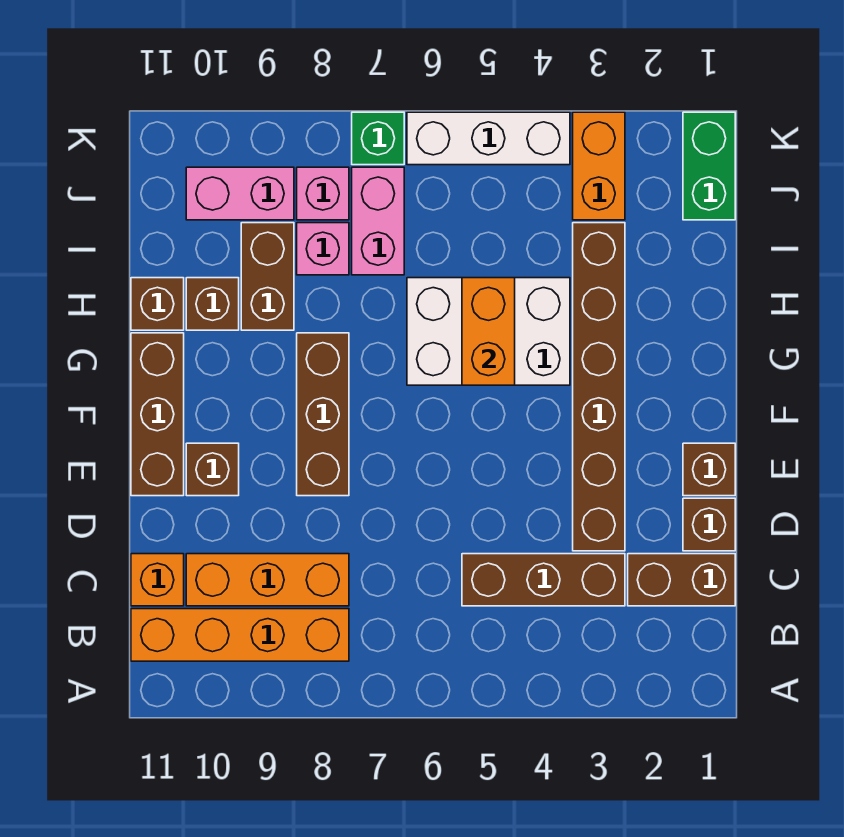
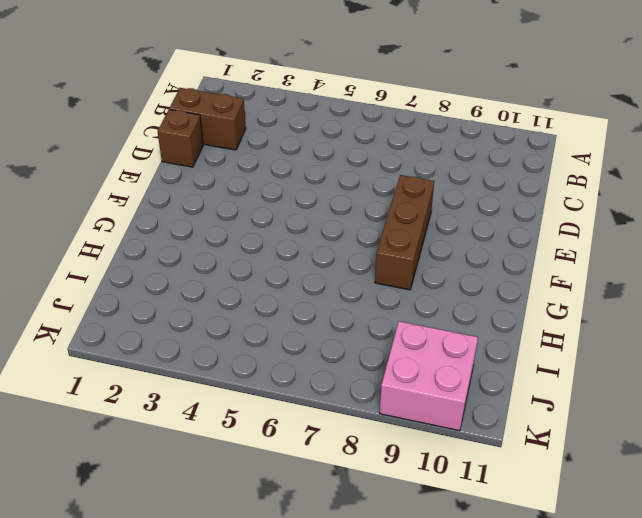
pink brick J9:K10 level 1 -> pink brick J9:J10 level 1
none -> orange brick B8:B11 level 1
none -> brown brick C3:C5 level 1
none -> orange brick C8:C10 level 1

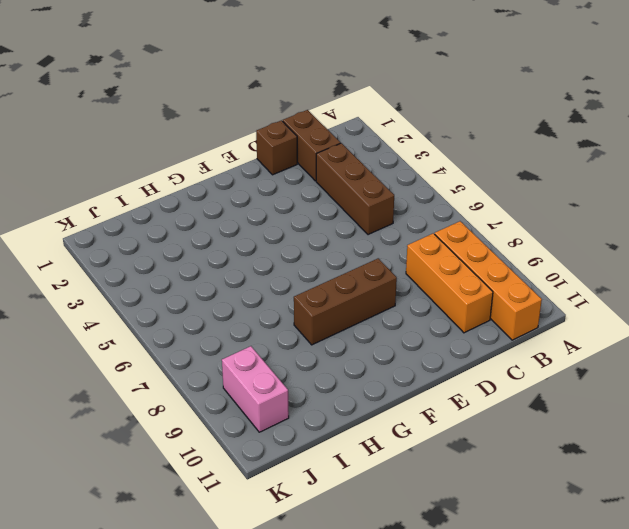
none -> orange brick C11 level 1
none -> brown brick D3:I3 level 1
none -> brown brick E1 level 1

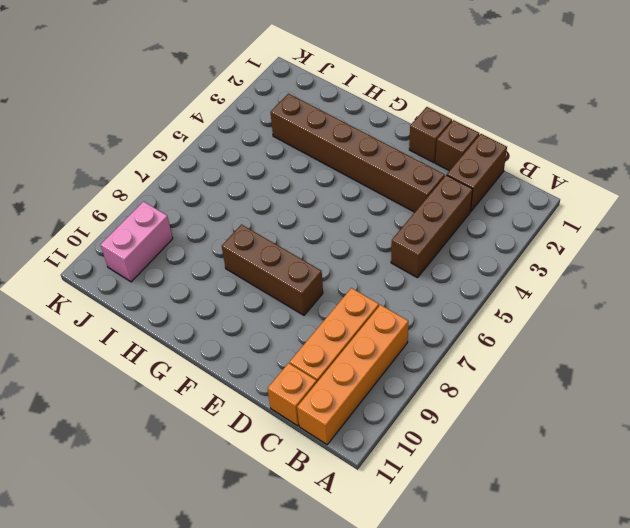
none -> brown brick E10 level 1
none -> brown brick E11:G11 level 1
none -> white brick G4:H6 level 1

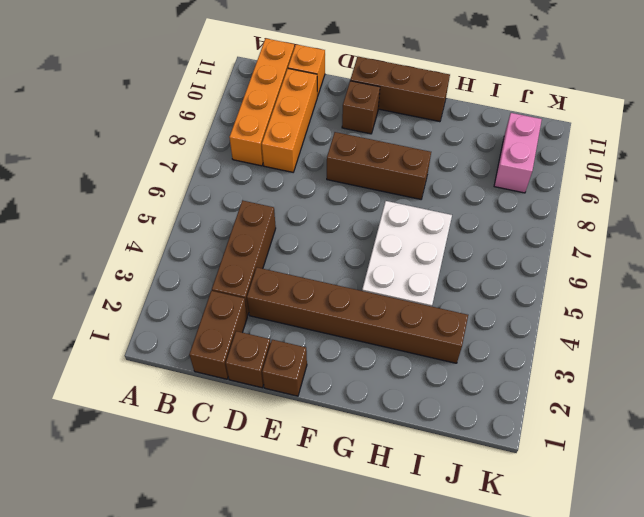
none -> brown brick H9:I9 level 1
none -> brown brick H10 level 1
none -> brown brick H11 level 1

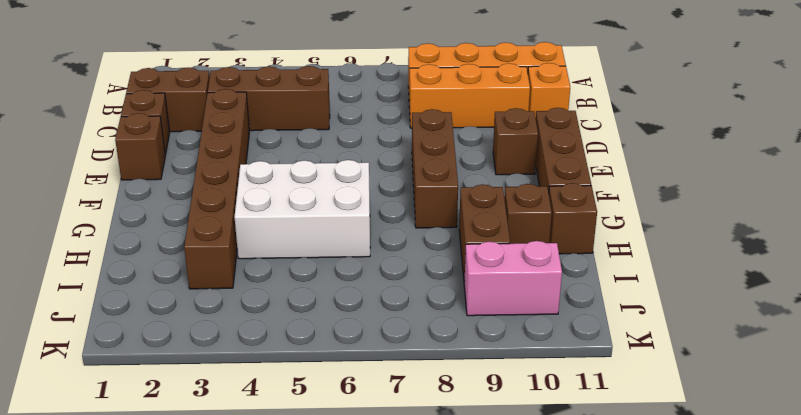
none -> pink brick I7:J7 level 1
none -> pink brick I8 level 1
none -> green brick J1:K1 level 1

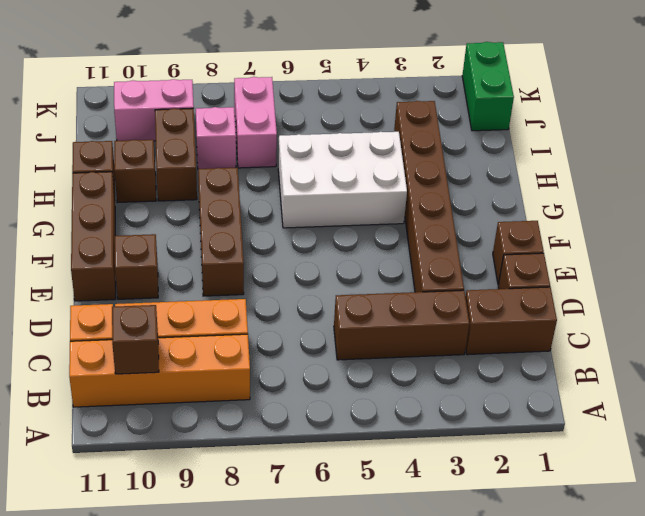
brown brick B10 level 2 -> none
none -> orange brick J3:K3 level 1
none -> pink brick J8 level 1
none -> white brick K4:K6 level 1

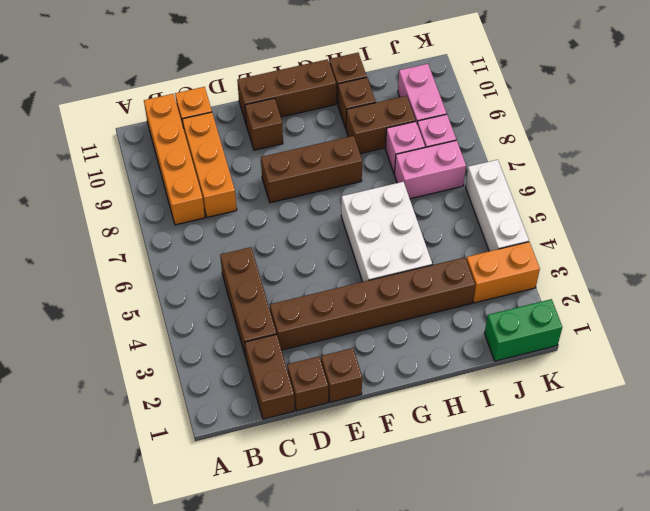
none -> green brick K7 level 1
none -> orange brick G5:H5 level 2

